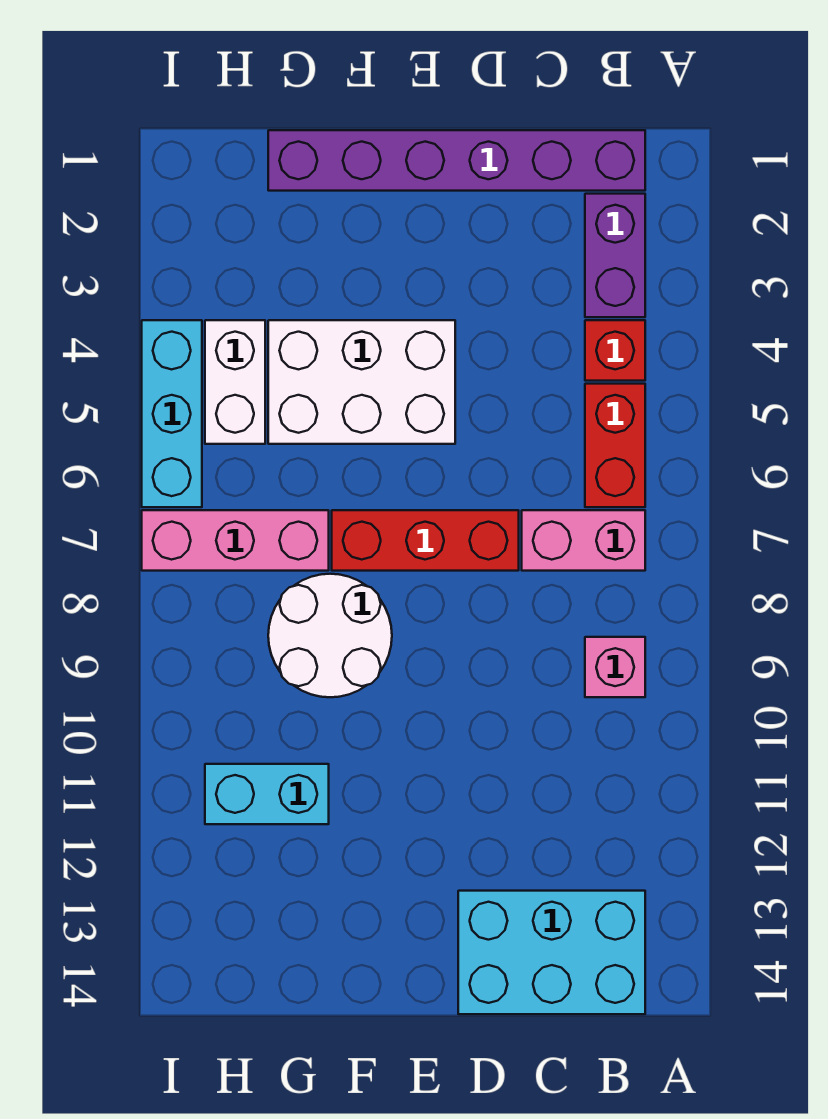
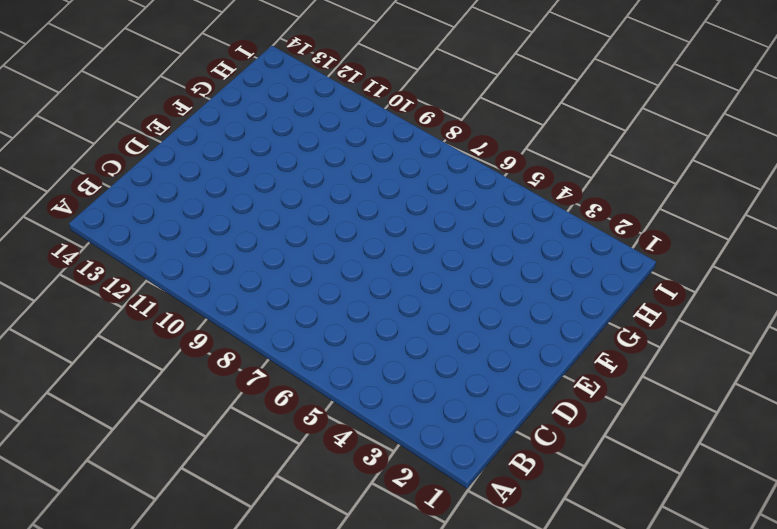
none -> purple brick B1:G1 level 1
none -> purple brick B2:B3 level 1
none -> red brick B4 level 1

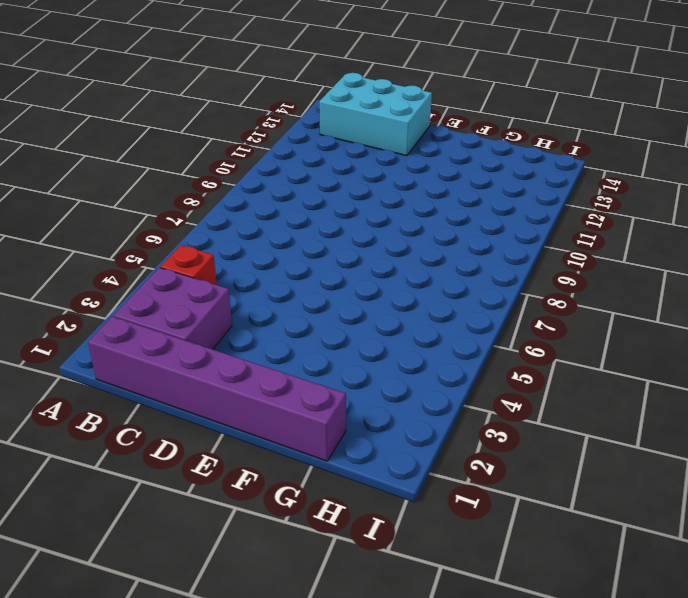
purple brick B2:C3 level 1 -> purple brick B2:B3 level 1
none -> red brick B5:B6 level 1
none -> pink brick B7:C7 level 1
none -> pink brick B9 level 1

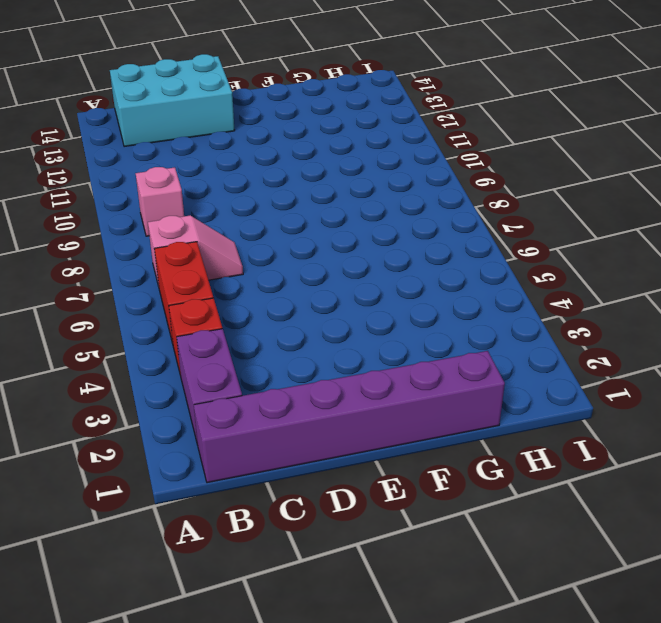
pink slope B7:C7 level 1 top B -> pink brick B7:C7 level 1
none -> red brick D7:F7 level 1
none -> white brick E4:G5 level 1
none -> white round brick F8:G9 level 1

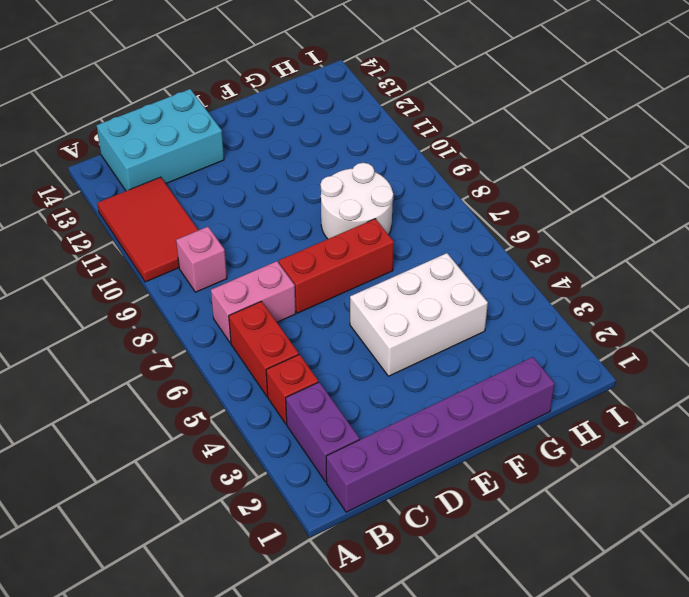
red tile A10:B12 level 1 -> none
none -> pink brick G7:I7 level 1
none -> cyan brick G11:H11 level 1
none -> white brick H4:H5 level 1

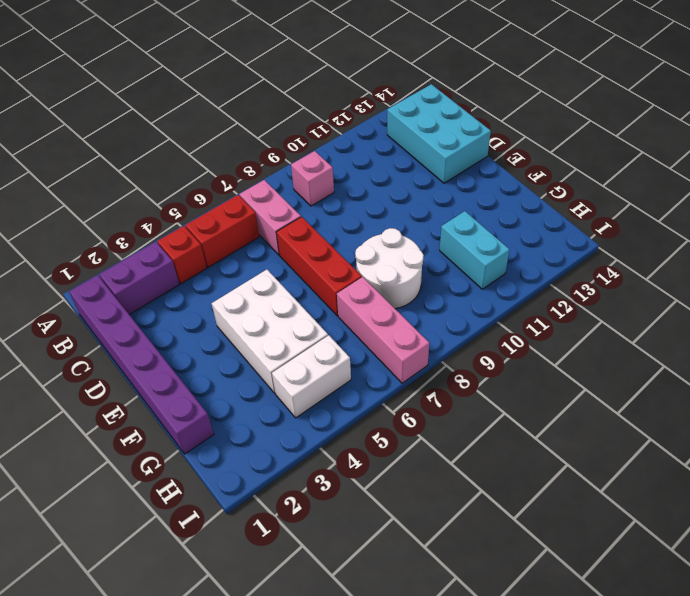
none -> cyan brick I4:I6 level 1

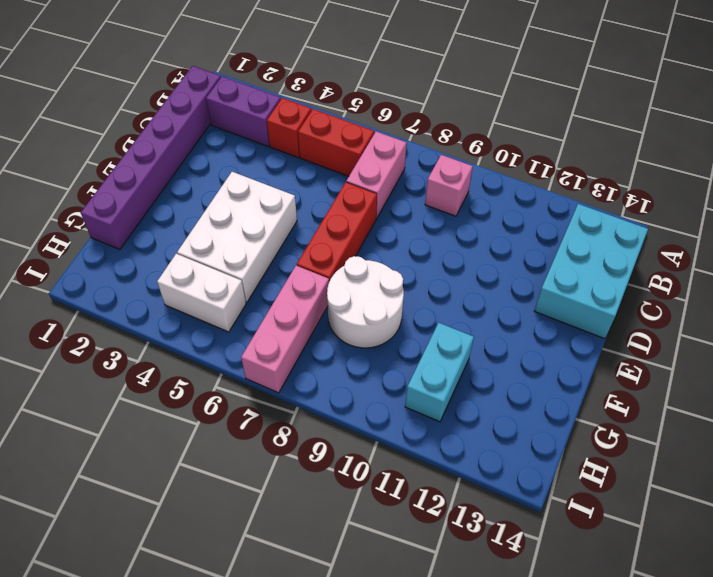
none -> cyan brick I4:I6 level 1

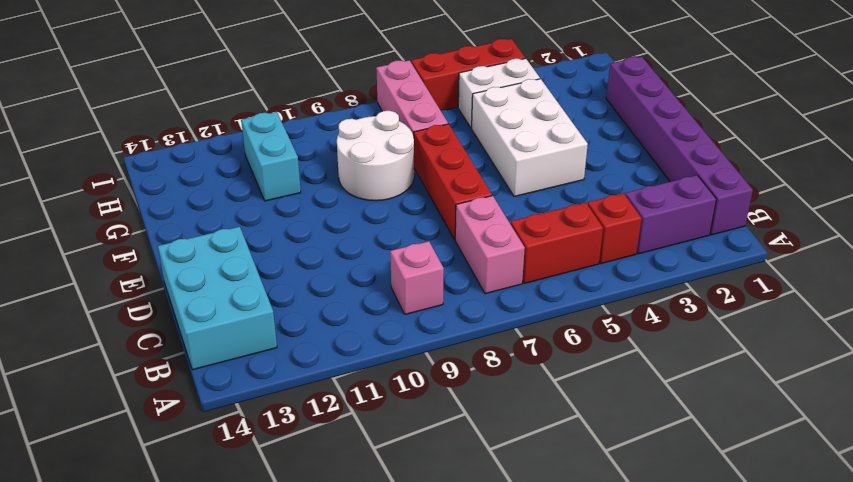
red brick I4:I6 level 1 -> cyan brick I4:I6 level 1

